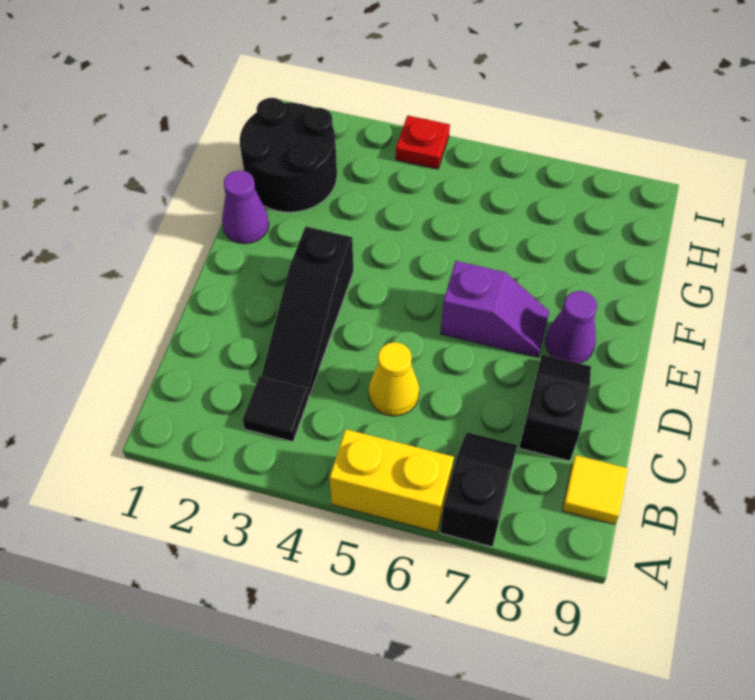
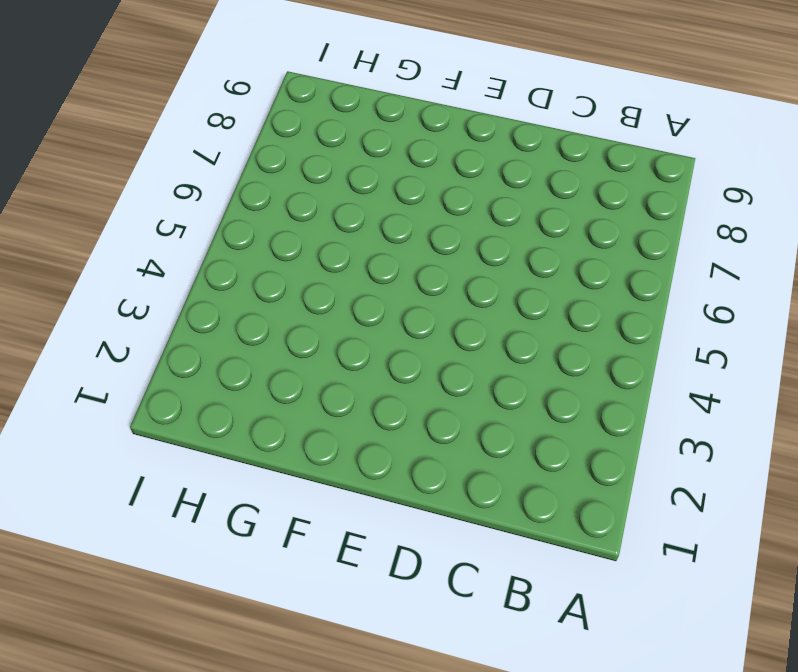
none -> yellow brick A5:A6 level 1
none -> black slope A7:B7 level 1 top A
none -> black tile B3 level 1

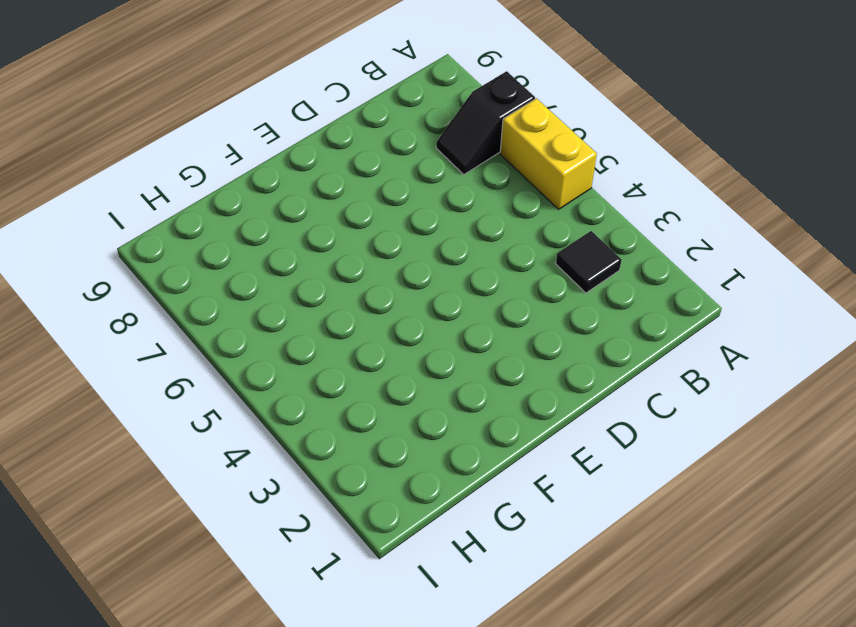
none -> yellow tile B9 level 1
none -> black slope C3:E3 level 1 top E
none -> yellow cone C5 level 1

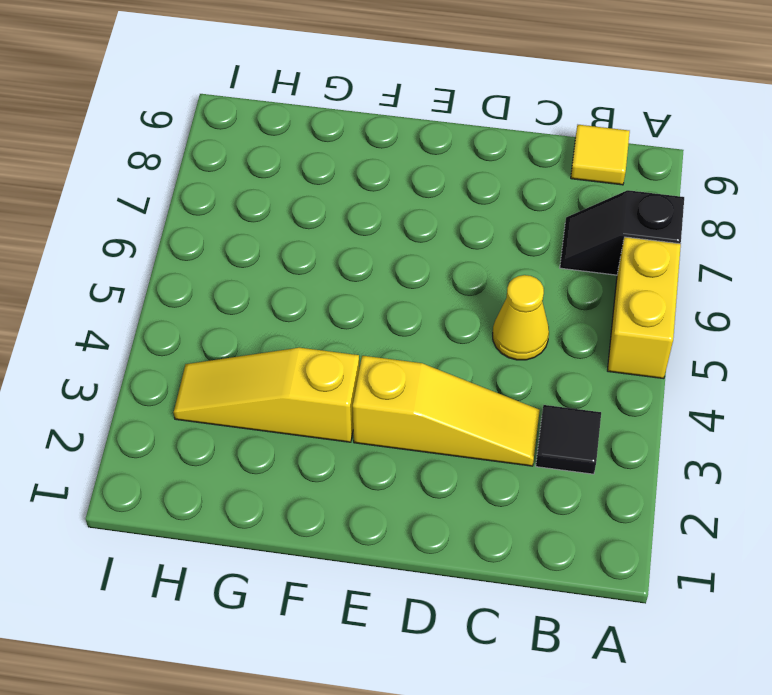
yellow slope C3:E3 level 1 top E -> black slope C3:E3 level 1 top E
yellow slope F3:H3 level 1 top F -> none
none -> black slope C8:D8 level 1 top C
none -> purple slope E6:E7 level 1 top 6
none -> purple cone E8 level 1

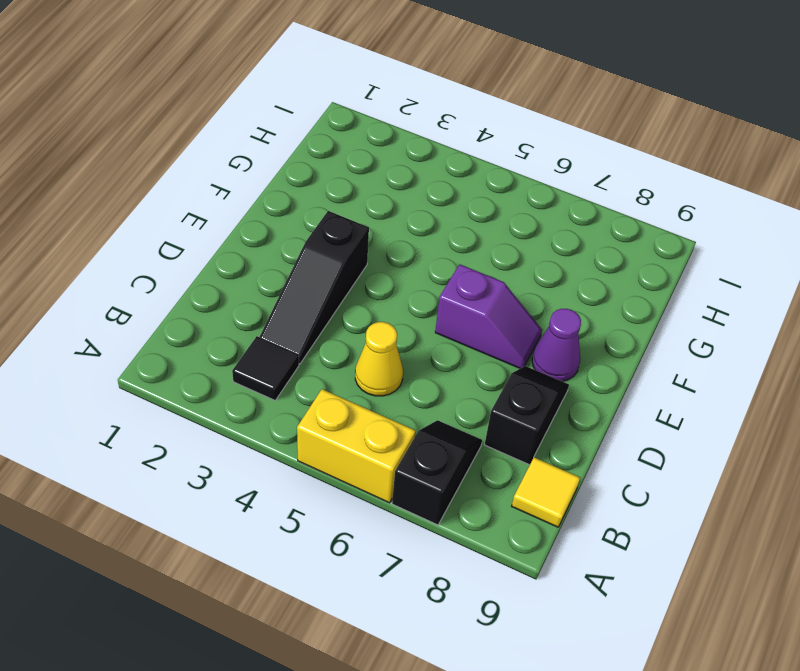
none -> purple cone F1 level 1
none -> black round brick G1:H2 level 1
none -> red plate I4 level 1

